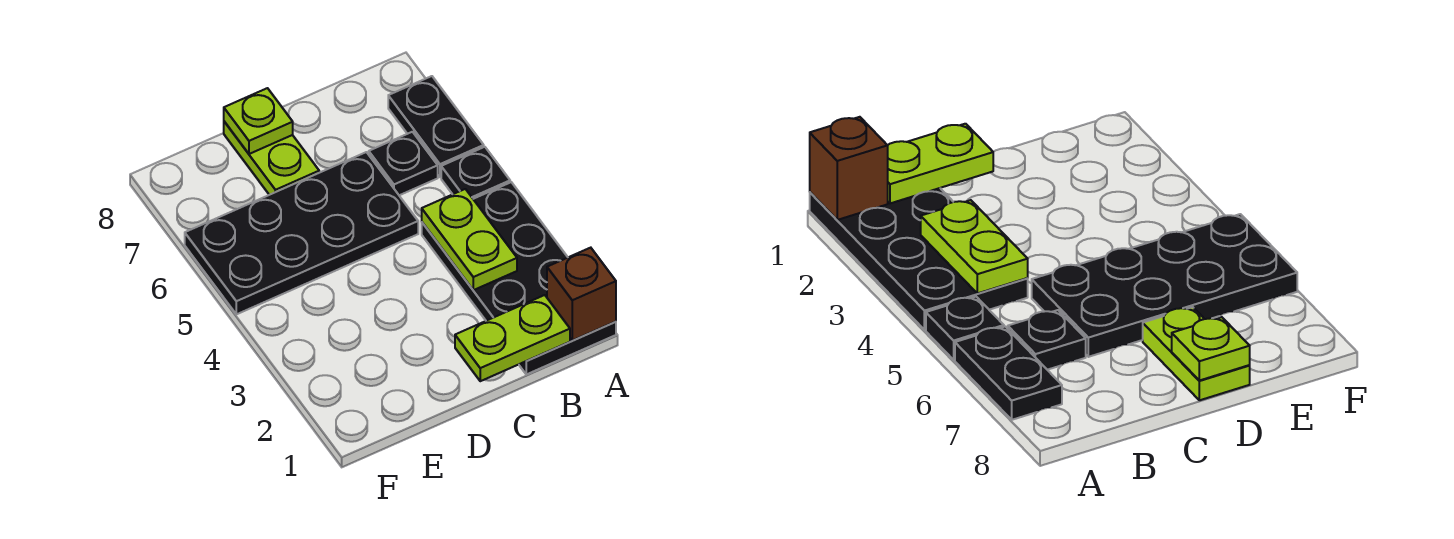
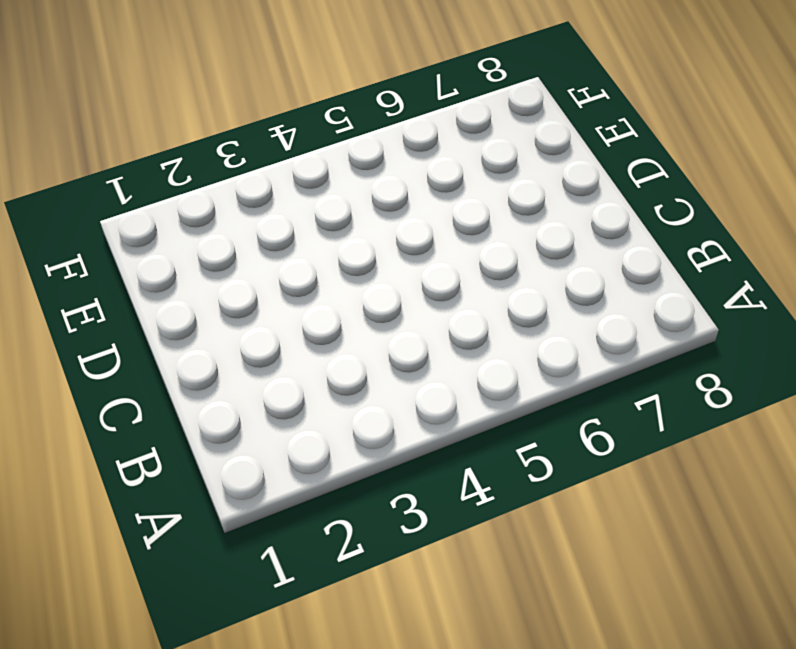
none -> black plate A1:B4 level 1
none -> black plate A5 level 1

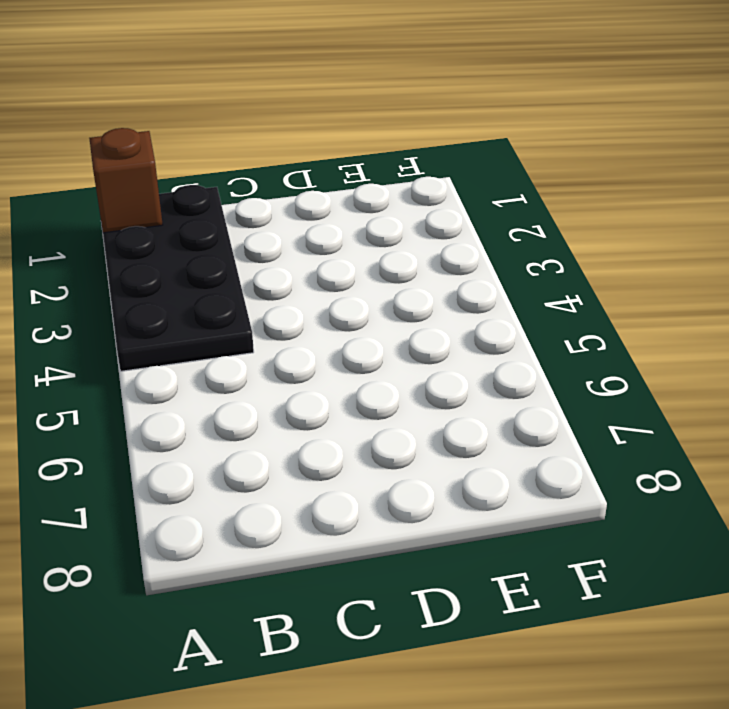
none -> black plate A5 level 1
none -> black plate A6:A7 level 1

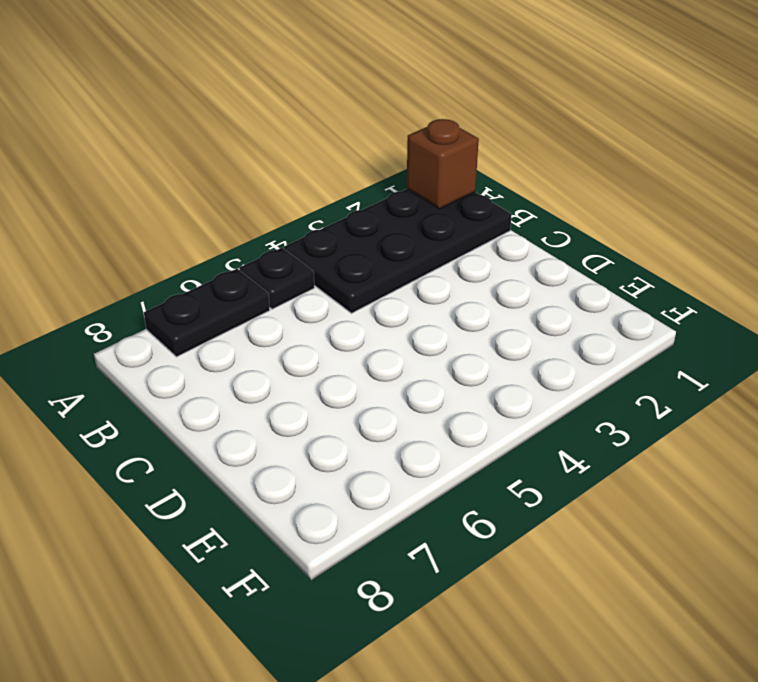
none -> black plate B6 level 1
none -> black plate C5:F6 level 1

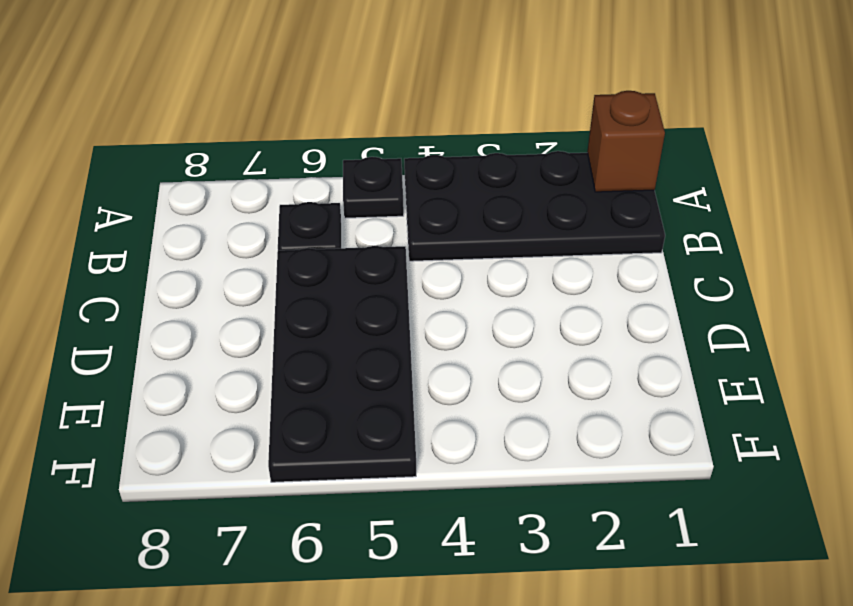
none -> black plate A6:A7 level 1
none -> lime plate D7:D8 level 1

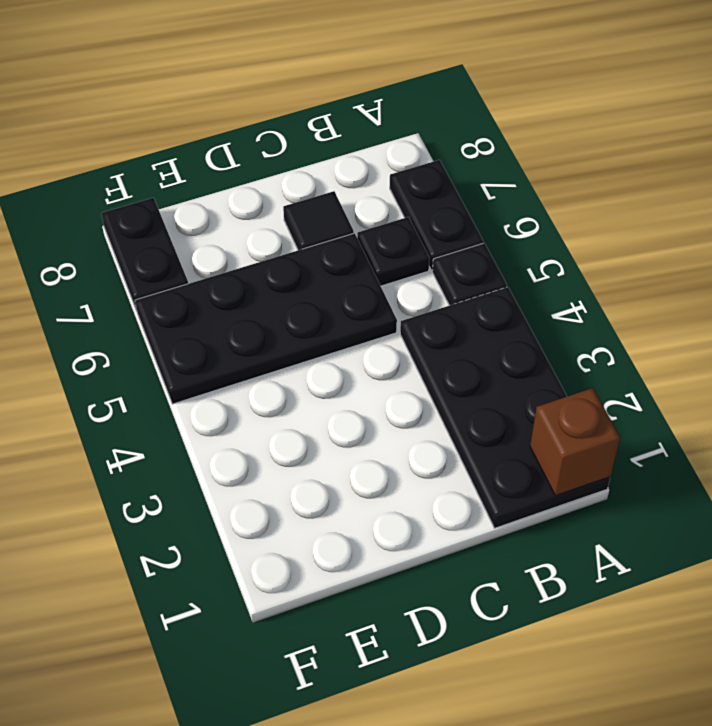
black tile C7 level 1 -> none
black plate F7:F8 level 1 -> none
none -> lime plate D7:D8 level 1
none -> lime plate B1:C1 level 2

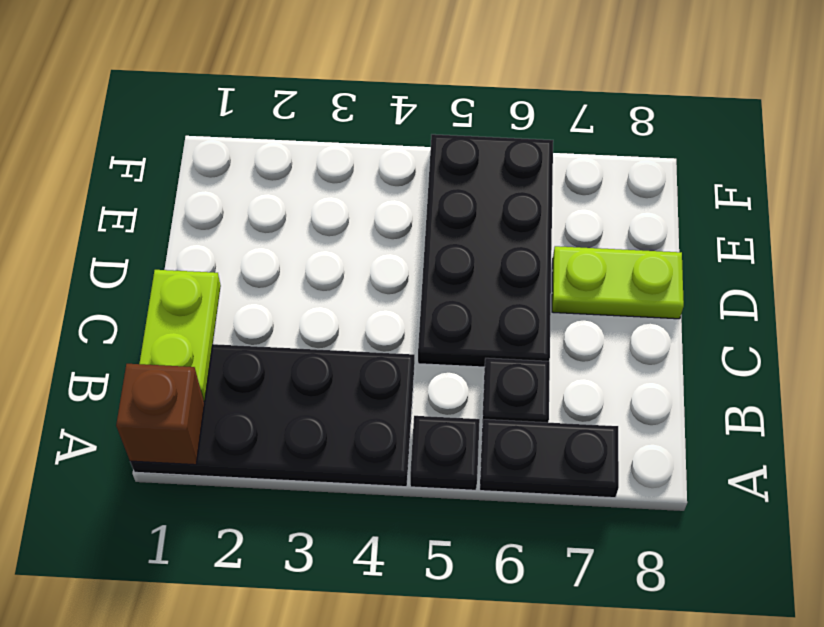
none -> lime plate B3:B4 level 2
none -> lime plate D8 level 2

